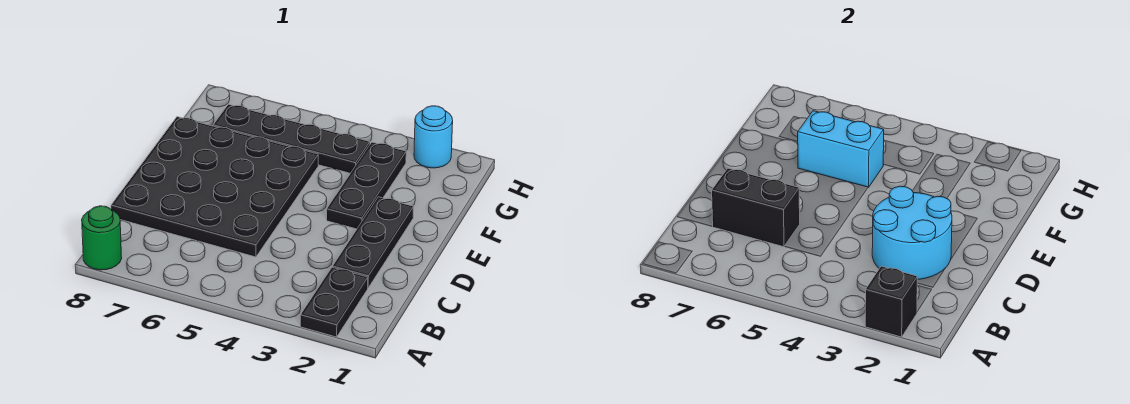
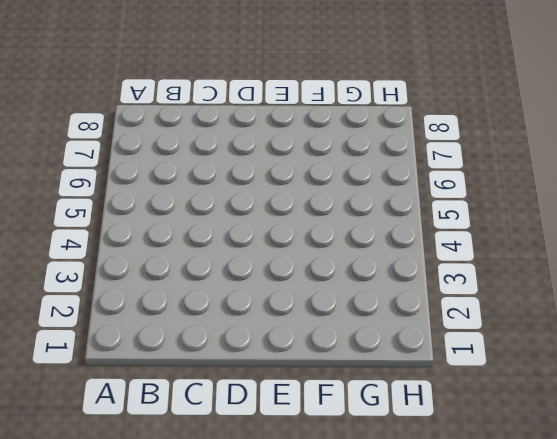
none -> black plate A2:B2 level 1
none -> green round brick A8 level 1

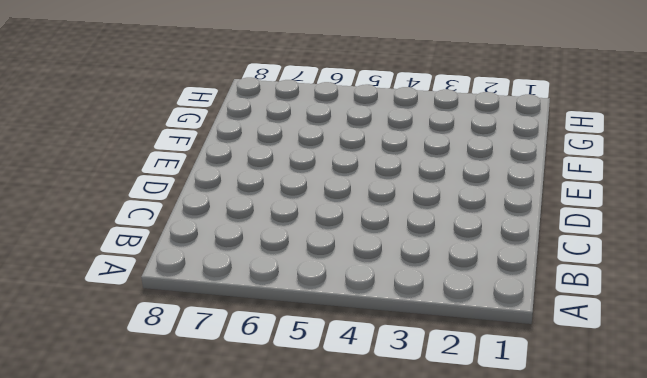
none -> black plate A2:B2 level 1
none -> green round brick A8 level 1

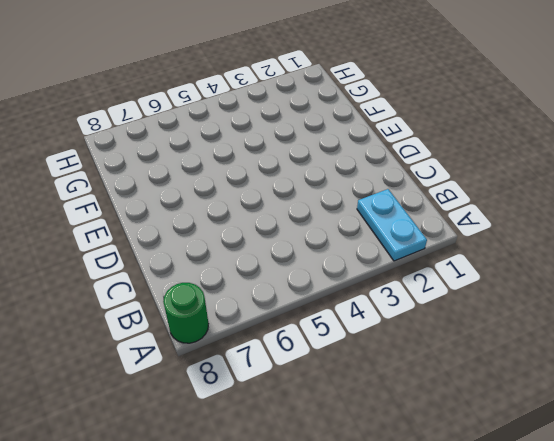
cyan plate A2:B2 level 1 -> black plate A2:B2 level 1
none -> black plate C2:E2 level 1
none -> black plate C5:F8 level 1

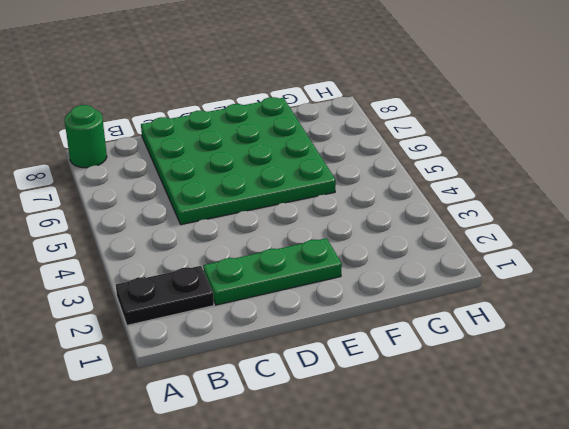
green plate C2:E2 level 1 -> black plate C2:E2 level 1
green plate C5:F8 level 1 -> black plate C5:F8 level 1
none -> black plate E3:G3 level 1
none -> black plate G4:G7 level 1

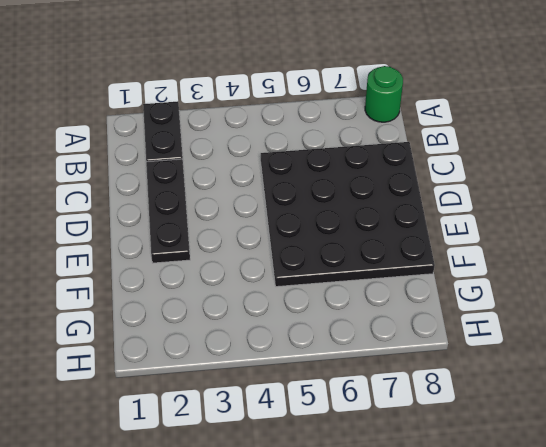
none -> black plate E3:G3 level 1
none -> black plate G4:G7 level 1

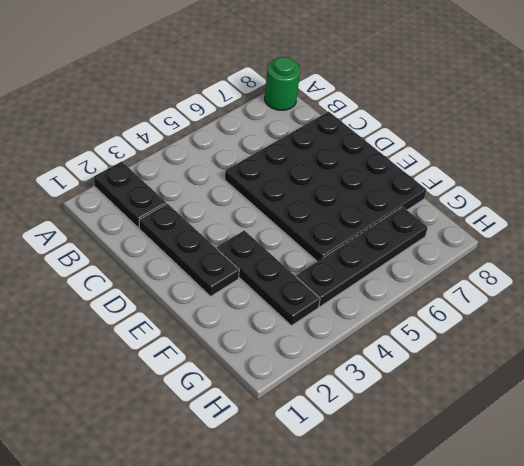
none -> cyan round brick H2 level 1
none -> black brick A2 level 2

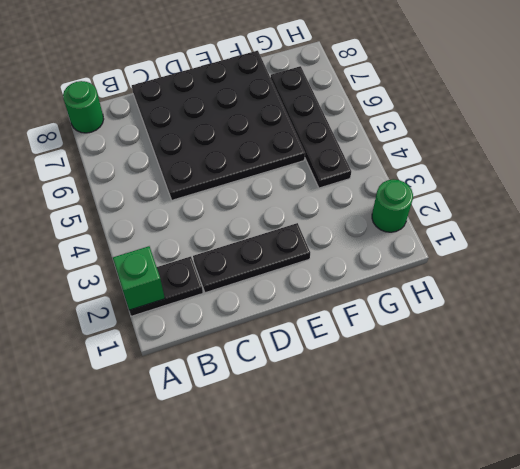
green brick A2 level 2 -> black brick A2 level 2
green round brick H2 level 1 -> cyan round brick H2 level 1
none -> black plate E3:G3 level 1
none -> cyan round brick C2:D3 level 2

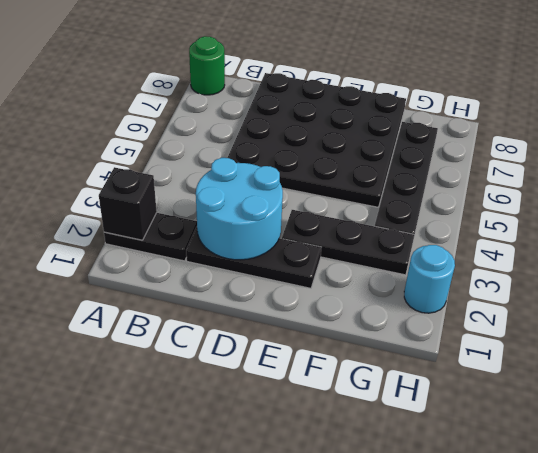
none -> black brick C6:C7 level 2
none -> cyan brick F5:F6 level 2

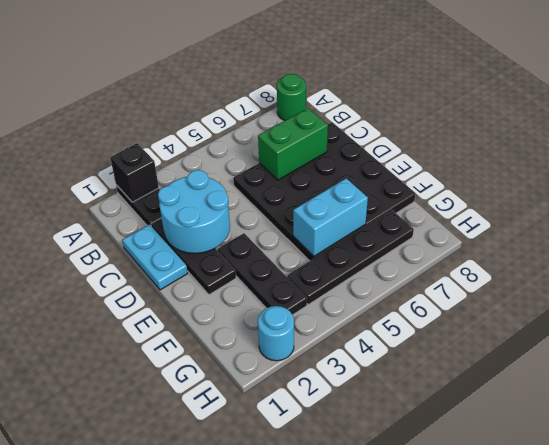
cyan plate C1:D1 level 1 -> none
green brick C6:C7 level 2 -> black brick C6:C7 level 2

